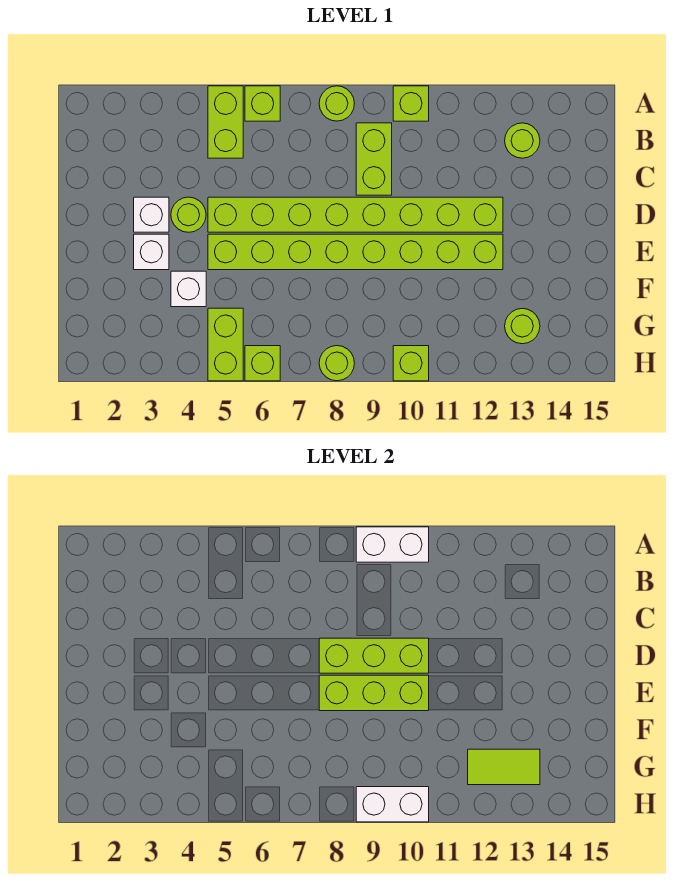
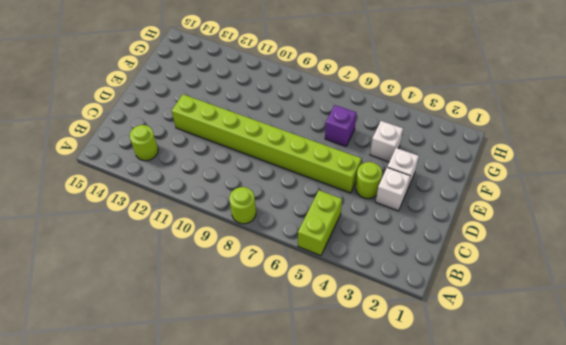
purple brick F6 level 1 -> none
none -> lime brick A6 level 1
none -> lime brick A10 level 1
none -> lime brick B9:C9 level 1

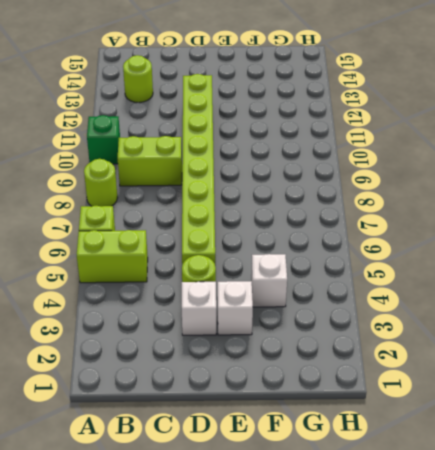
green brick A10 level 1 -> lime brick A10 level 1
none -> lime brick E5:E12 level 1
none -> lime brick G5:H5 level 1
none -> lime round brick G13 level 1

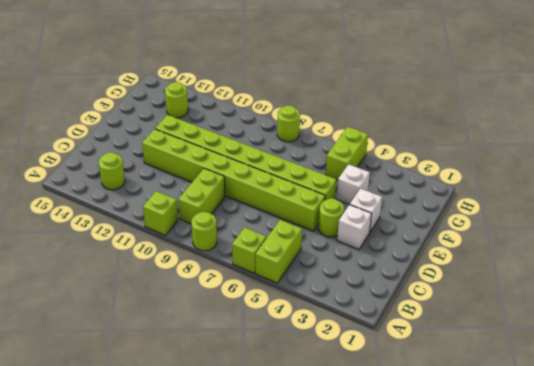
none -> lime brick H6 level 1
none -> lime brick H10 level 1
none -> white brick A9:A10 level 2

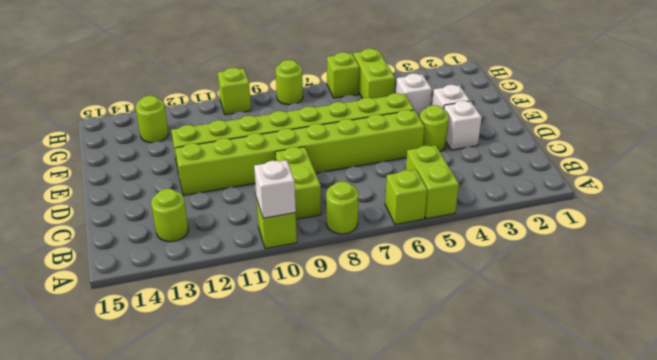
white brick A10 level 2 -> white brick A9:A10 level 2
none -> lime brick D8:D10 level 2
none -> lime brick E8:E10 level 2
none -> lime tile G12:G13 level 2

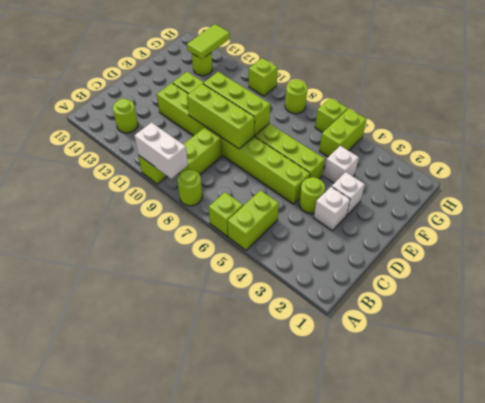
lime tile G13:H13 level 2 -> lime tile G12:G13 level 2
none -> white brick H9:H10 level 2

